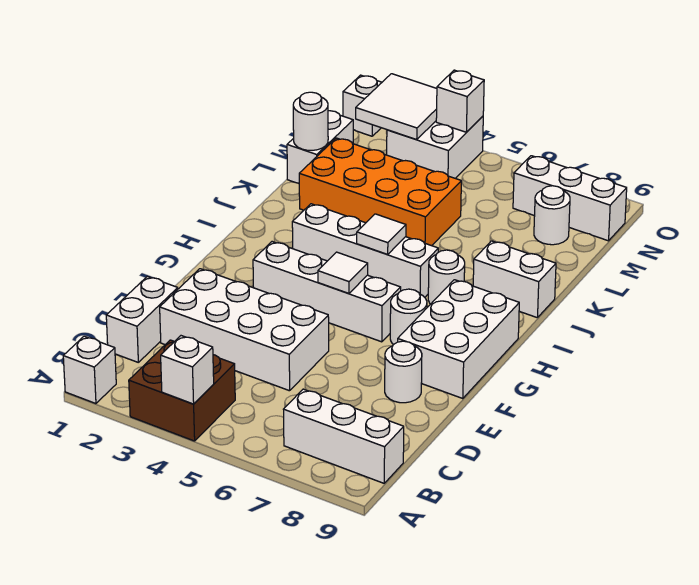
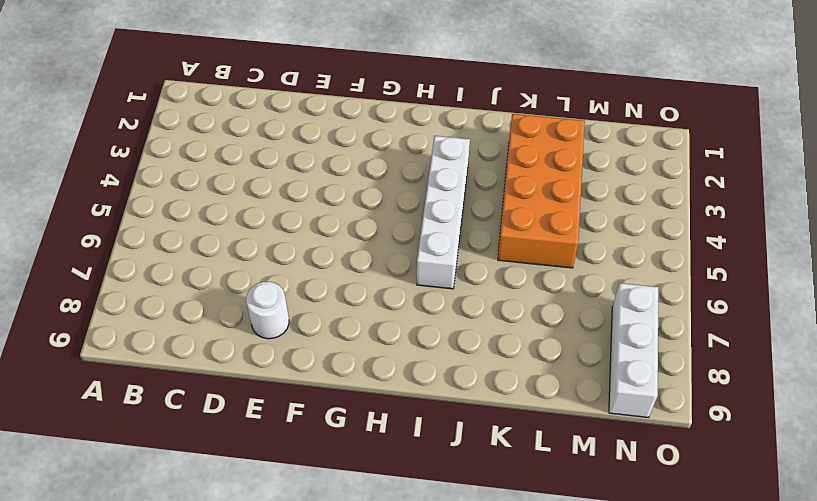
none -> white brick A1 level 1
none -> brown brick A3:B4 level 1
none -> white brick B7:B9 level 1

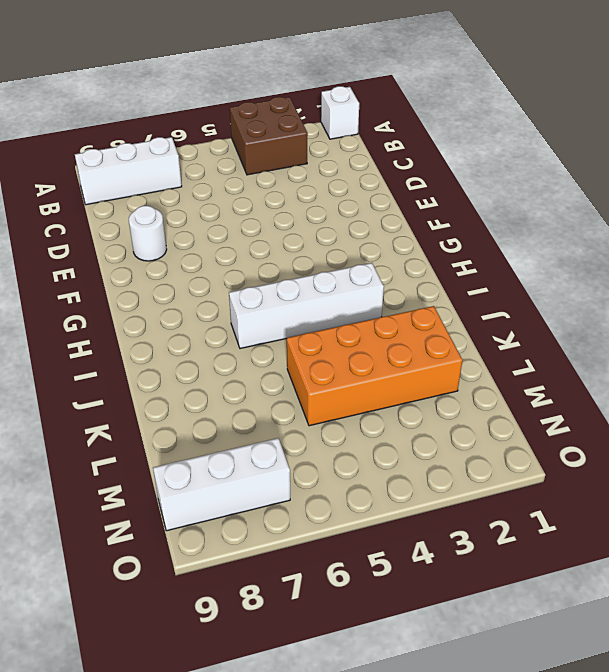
none -> white brick C1:D1 level 1
none -> white brick D2:E5 level 1
none -> white brick F8:H9 level 1

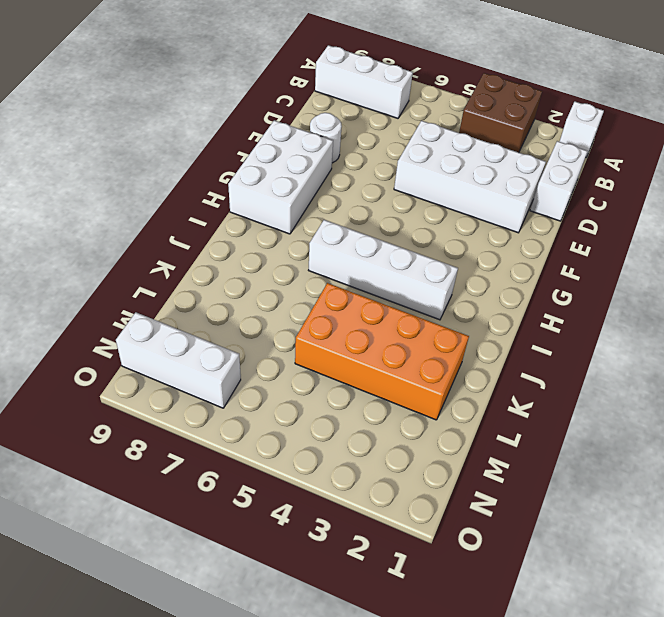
none -> white brick G3:G6 level 1
none -> white round brick G7 level 1
none -> white round brick I7 level 1

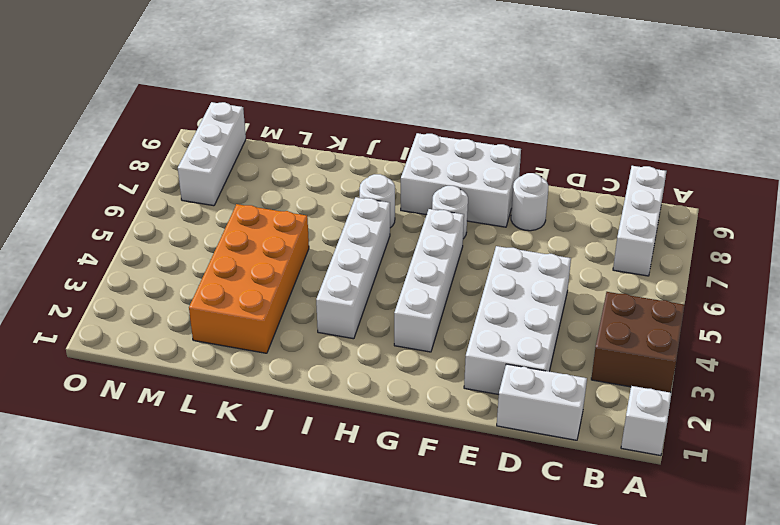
none -> white brick J8:J9 level 1
none -> white brick L1:M1 level 1
none -> white round brick M8 level 1

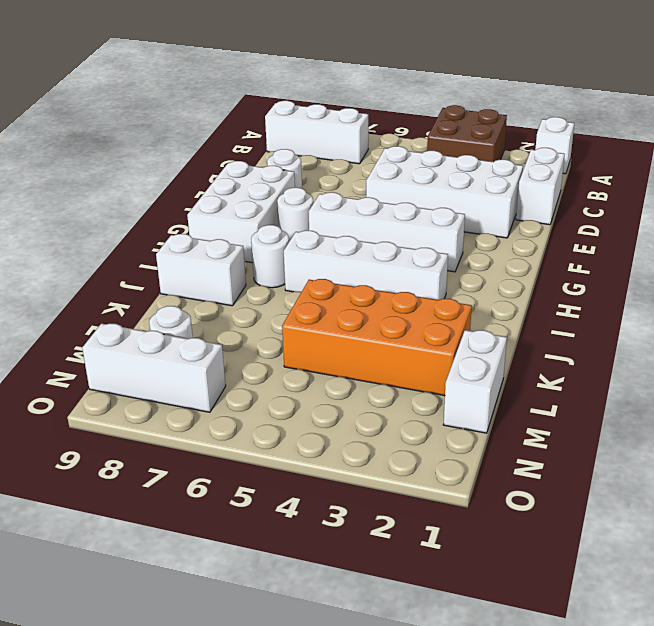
none -> white brick N3:O4 level 1
none -> white brick O1 level 1
none -> white brick A4 level 2

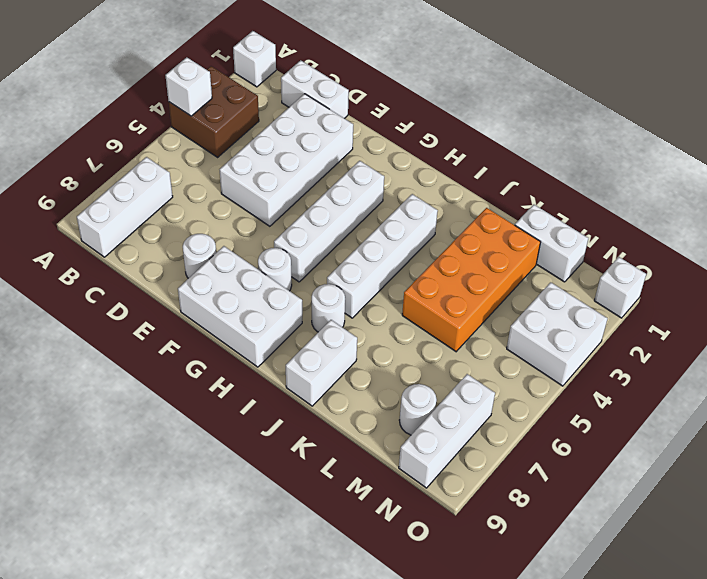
none -> white tile G5 level 2
none -> white tile I5 level 2
none -> white round brick L1 level 2

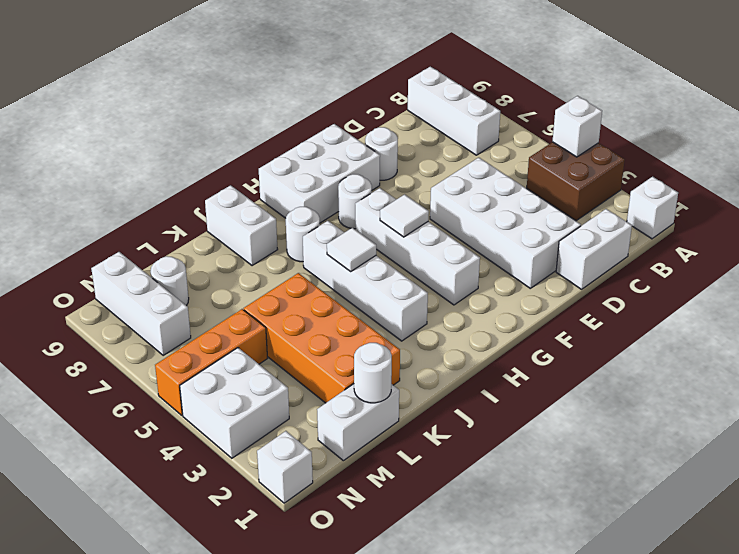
orange brick M5:O5 level 1 -> none
none -> white tile N2:O3 level 2
none -> white brick O4 level 2

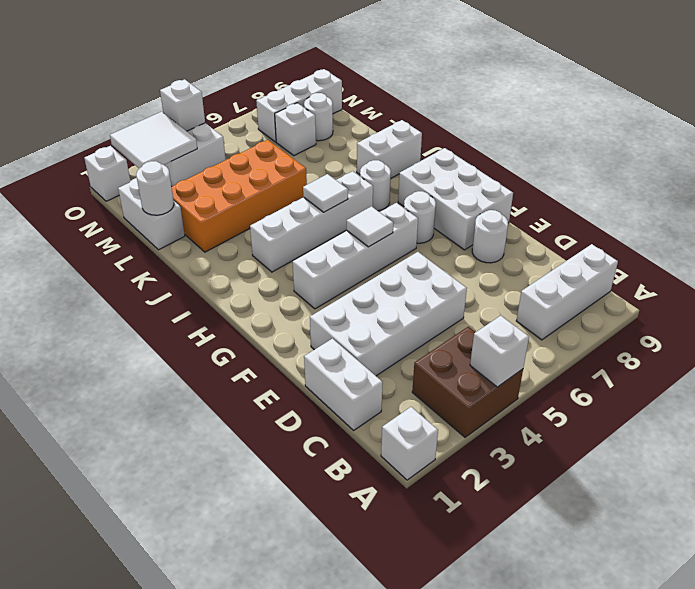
white brick M7 level 1 -> none

